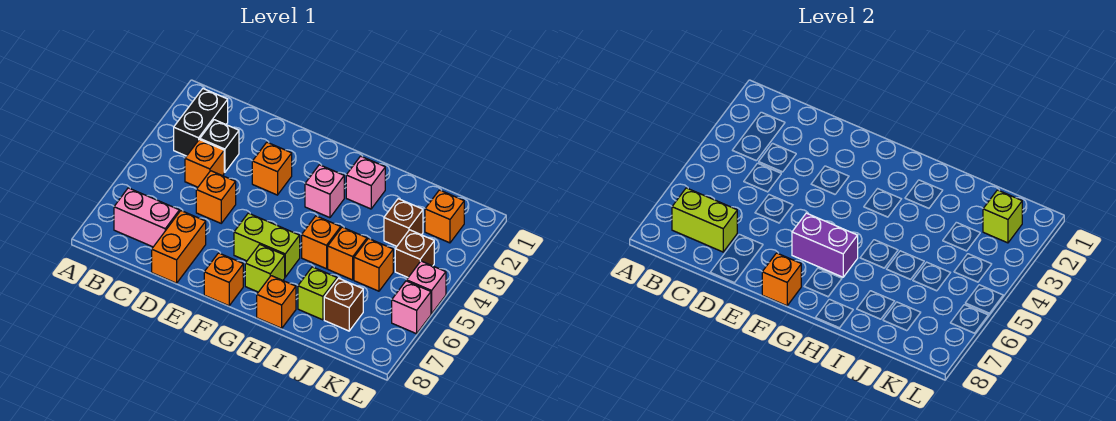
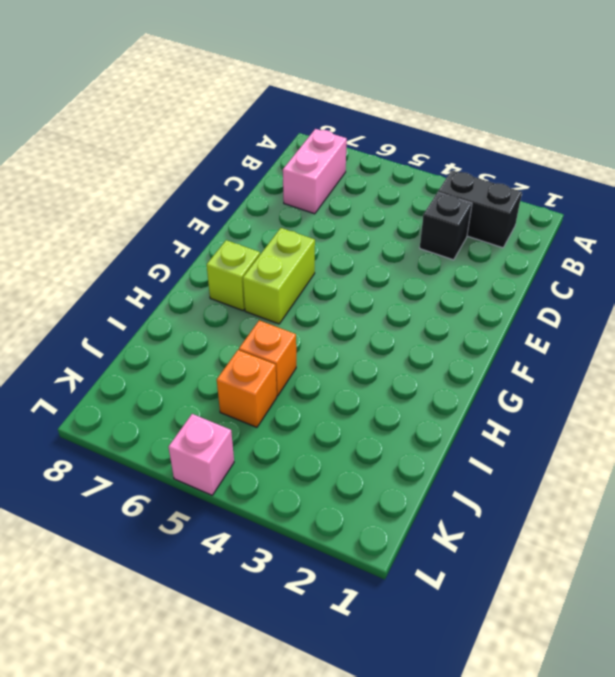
none -> orange brick C4 level 1
none -> orange brick D5 level 1
none -> orange brick D7:D8 level 1

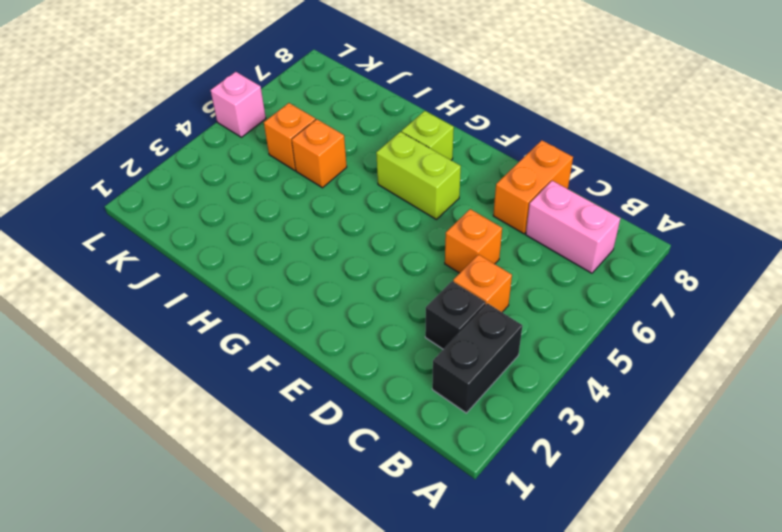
none -> orange brick E3 level 1
none -> orange brick F8 level 1
none -> pink brick G3 level 1

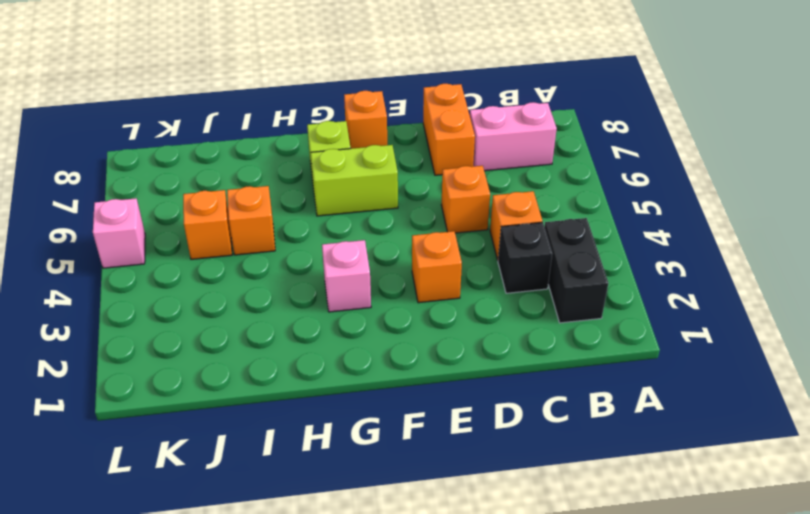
none -> pink brick H2 level 1
none -> orange brick H5 level 1
none -> orange brick H8 level 1

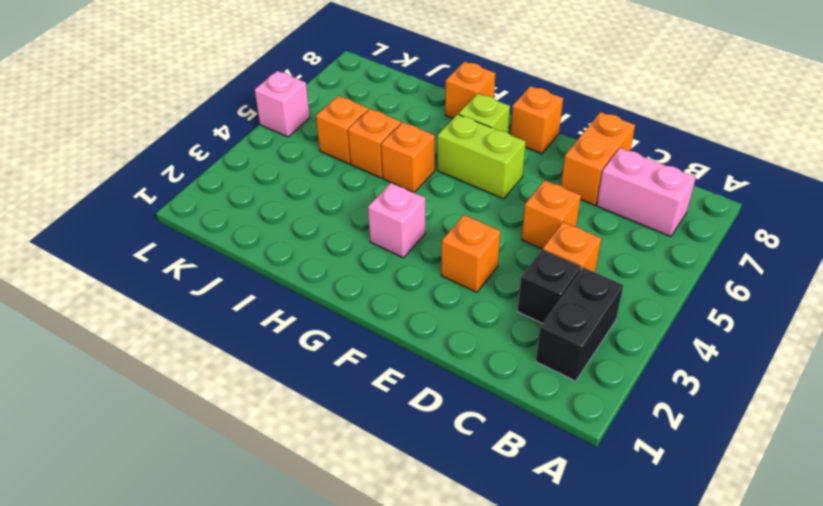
none -> pink brick H2 level 1
none -> lime brick I7 level 1
none -> brown brick J3 level 1

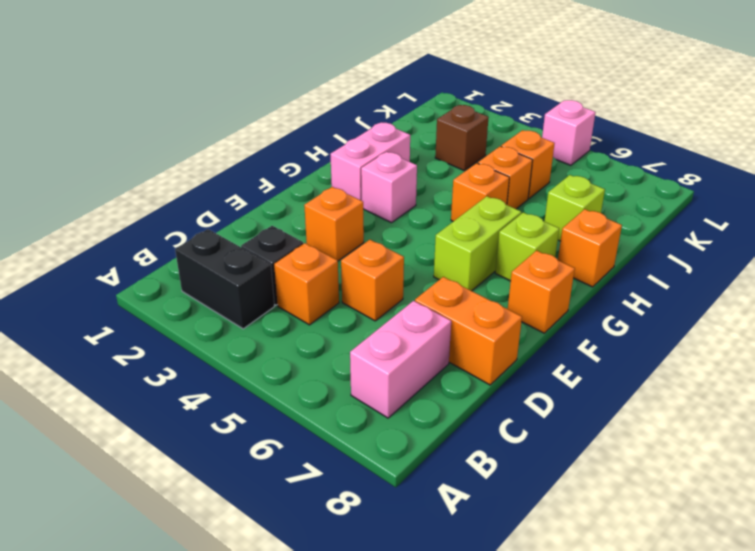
pink brick G2:H2 level 1 -> pink brick H2 level 1
none -> brown brick J7 level 1
none -> orange brick K2 level 1
none -> brown brick K4 level 1

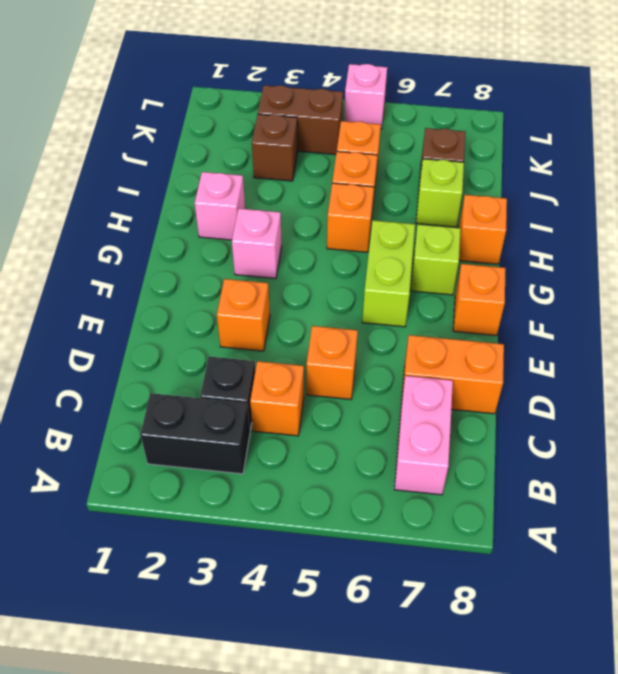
brown brick K3:K4 level 1 -> brown brick K4 level 1
none -> orange brick K2 level 1
none -> pink brick L6 level 1
none -> lime brick B7:C7 level 2

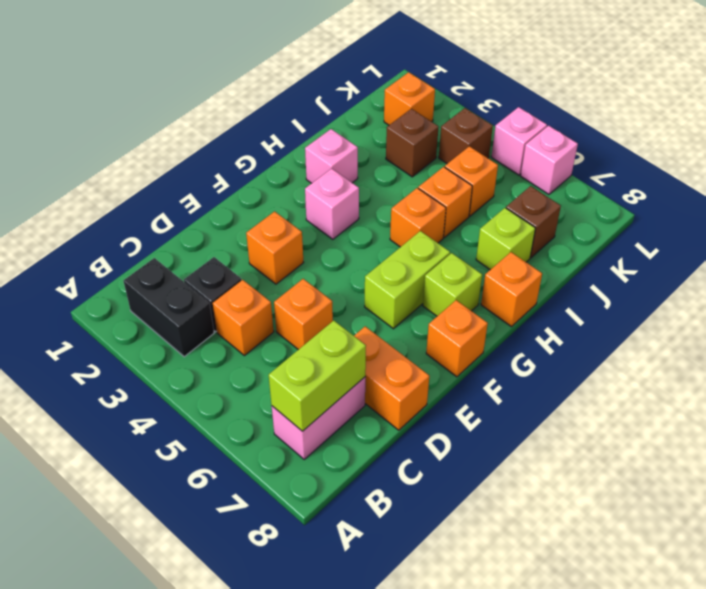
none -> purple brick F6:G6 level 2
none -> orange brick F8 level 2
none -> lime brick K2 level 2

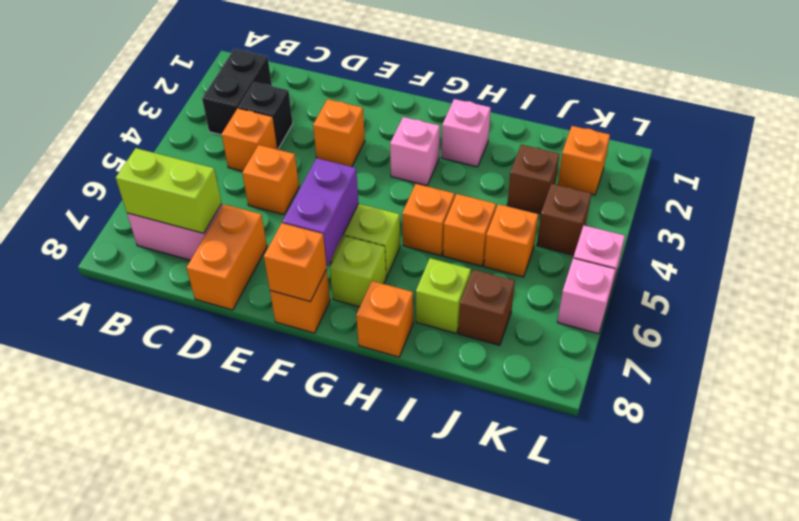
purple brick F6:F7 level 2 -> purple brick F6:G6 level 2
none -> lime brick K2 level 2

